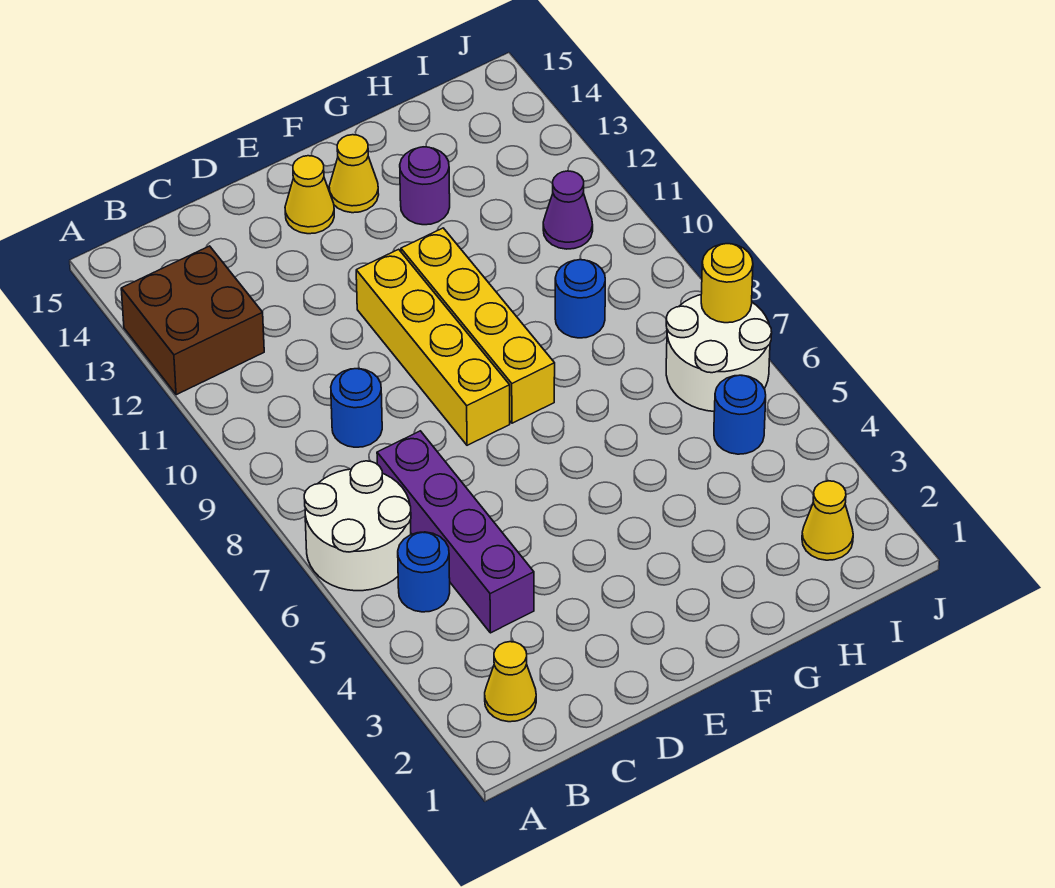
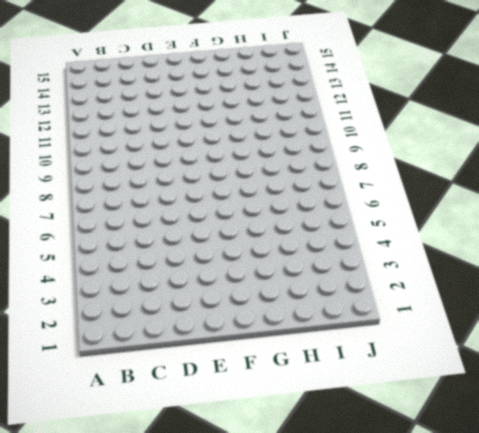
none -> white round brick A6:B7 level 1
none -> brown brick A12:B13 level 1
none -> yellow cone B2 level 1

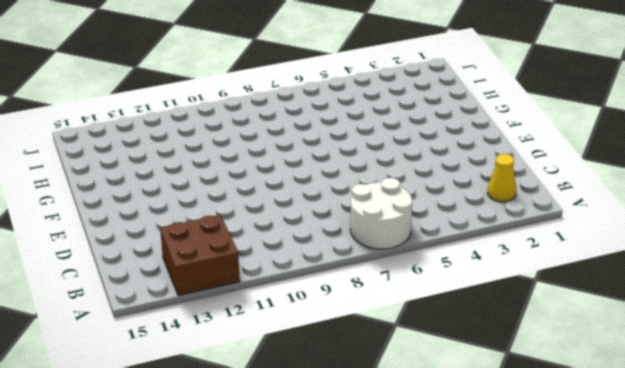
none -> blue round brick B5 level 1
none -> purple brick C4:C7 level 1
none -> blue round brick C9 level 1

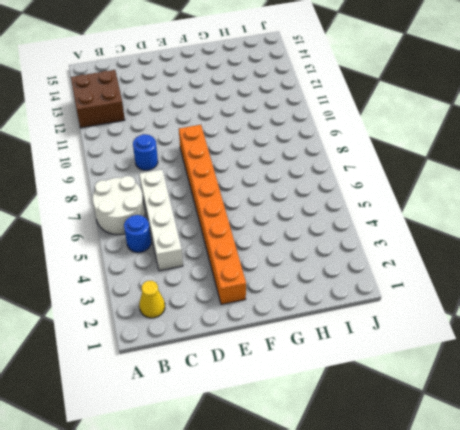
white brick C4:C7 level 1 -> purple brick C4:C7 level 1
orange brick E2:E9 level 1 -> yellow brick E8:E11 level 1
none -> yellow cone E14 level 1
none -> yellow brick F8:F11 level 1
none -> yellow cone F14 level 1

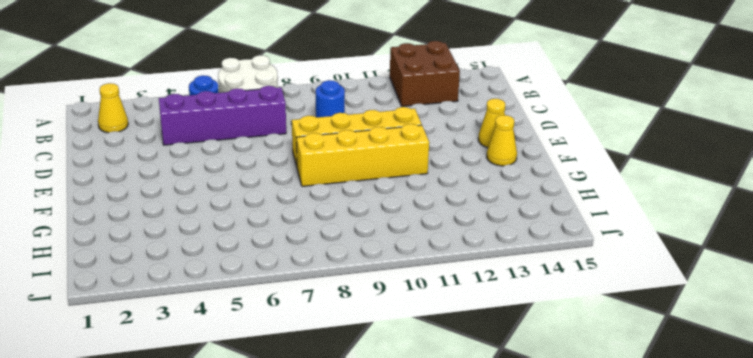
none -> purple round brick G13 level 1
none -> blue round brick H9 level 1
none -> yellow cone I2 level 1

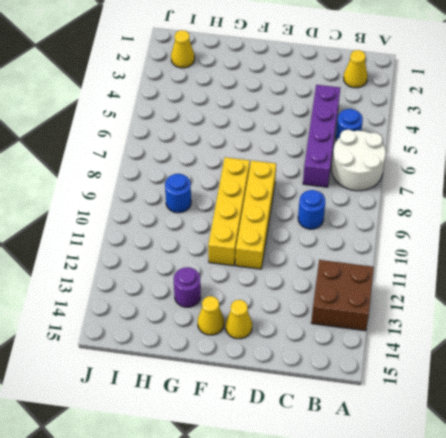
none -> blue round brick I5 level 1
none -> white round brick I6:J7 level 1
none -> purple cone I11 level 1

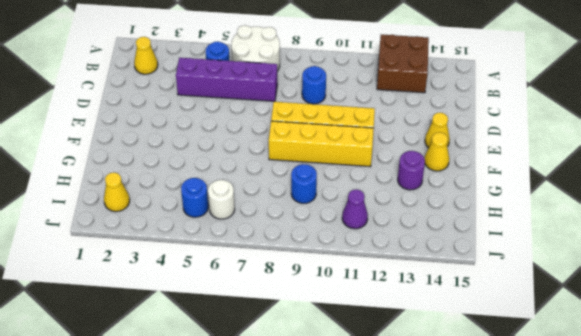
white round brick I6 level 1 -> white round brick I6:J7 level 1
none -> yellow round brick J7 level 2

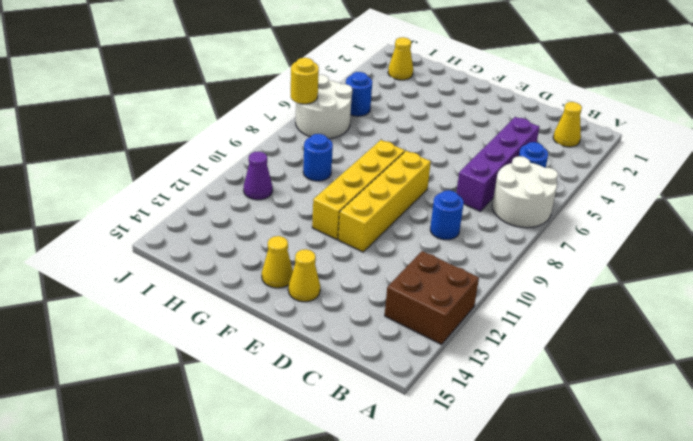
none -> purple round brick G13 level 1

